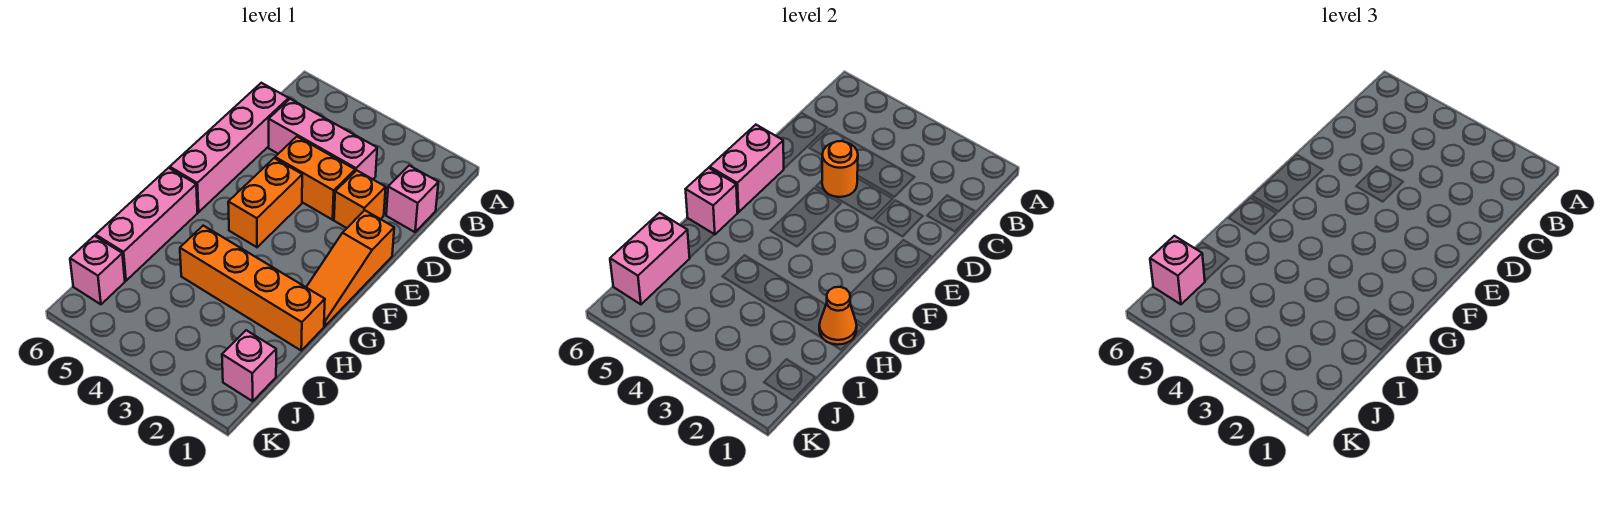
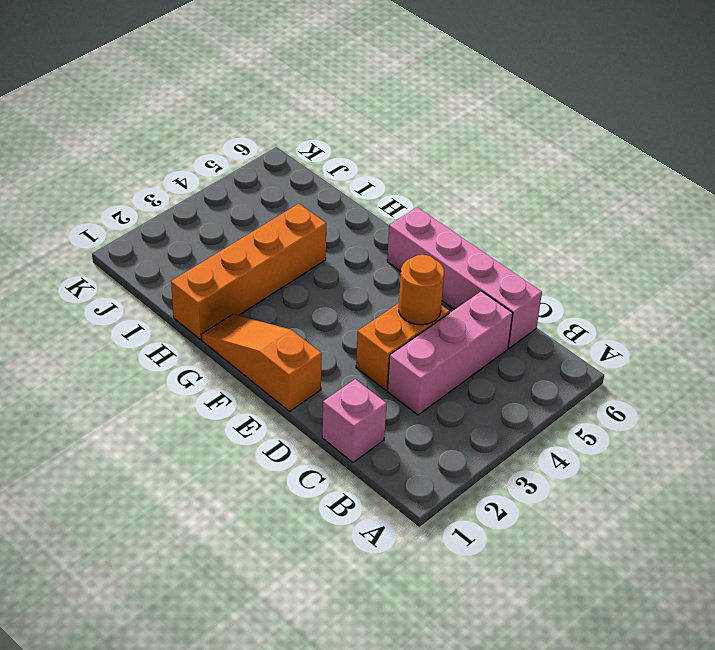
none -> orange brick D2 level 1
none -> orange brick E4:F4 level 1
none -> pink brick G6:I6 level 1

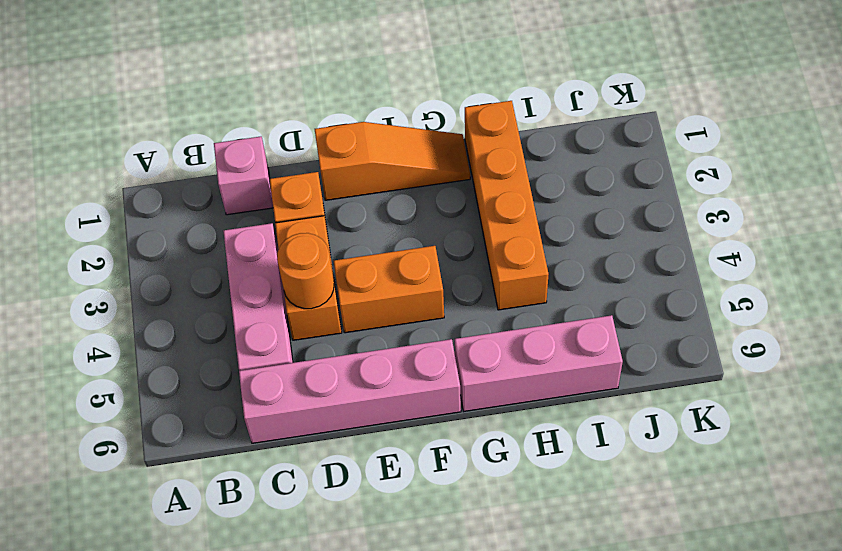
none -> pink brick J1 level 1
none -> pink brick J6 level 1
none -> pink brick E6:F6 level 2

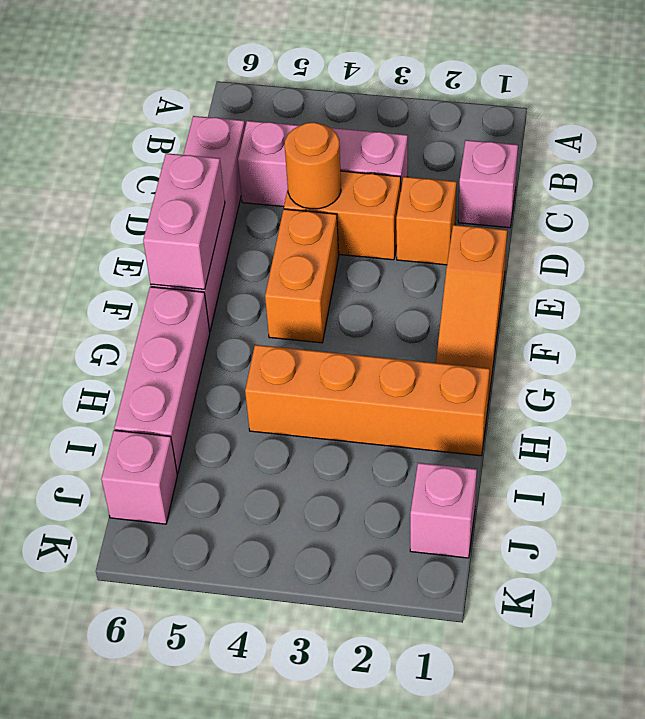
none -> pink brick G6 level 2
none -> orange cone H1 level 2
none -> pink brick I6:J6 level 2

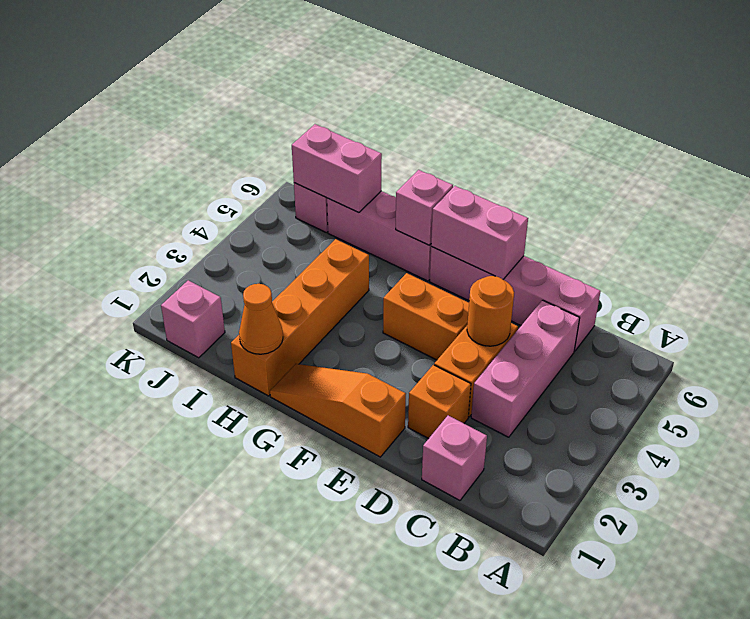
none -> pink brick J6 level 3

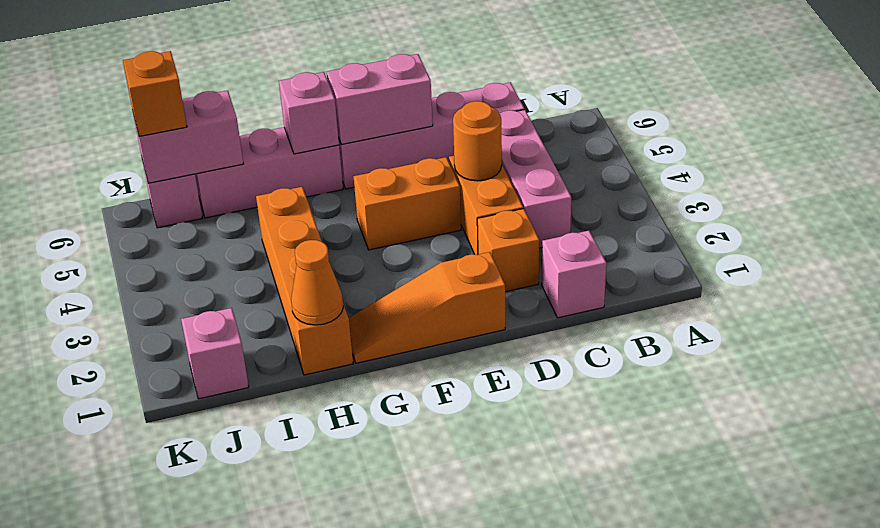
orange brick J6 level 3 -> pink brick J6 level 3

